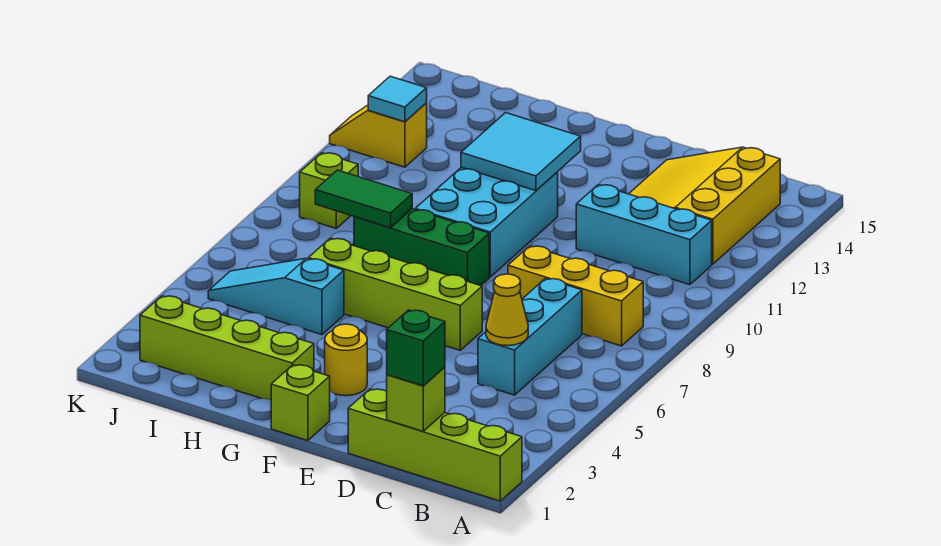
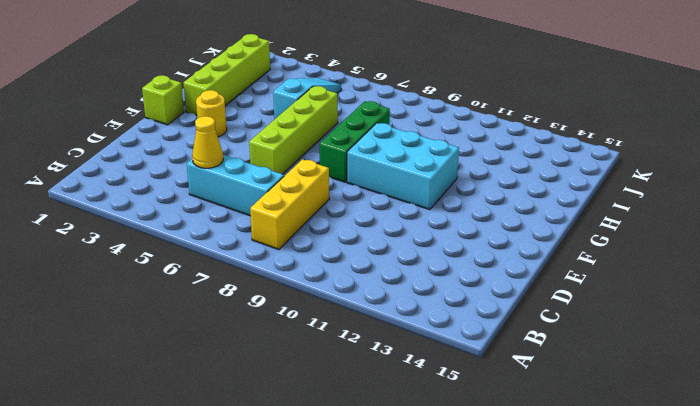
none -> lime brick A1:D1 level 1
none -> cyan brick B11:D11 level 1
none -> yellow slope B12:D14 level 1 top B

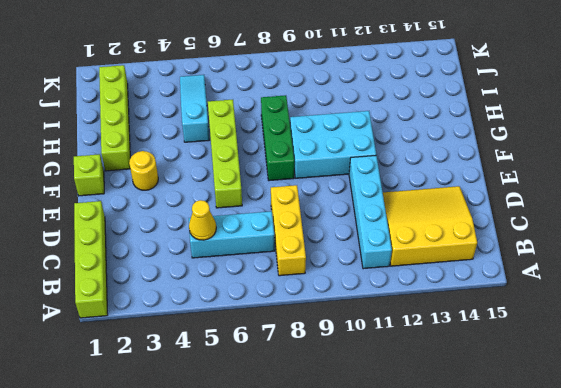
cyan brick B11:E11 level 1 -> cyan brick B11:D11 level 1
none -> lime brick J9 level 1
none -> yellow slope J12:K12 level 1 top J
none -> lime brick C1 level 2

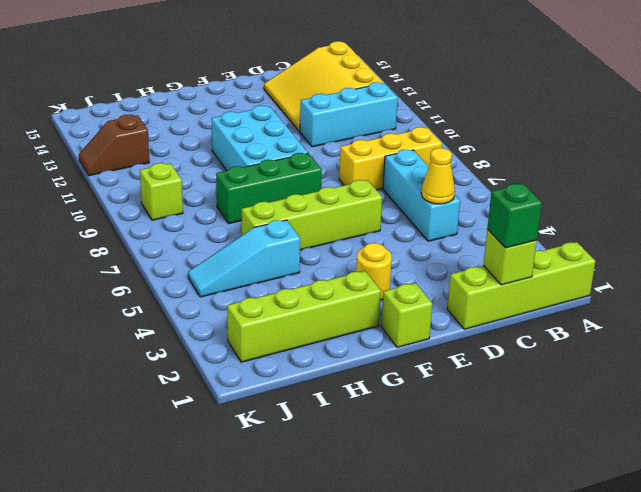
brown slope J12:K12 level 1 top J -> yellow slope J12:K12 level 1 top J
none -> cyan tile F11:G12 level 2
none -> green tile H8:I8 level 2
none -> cyan tile J12 level 2

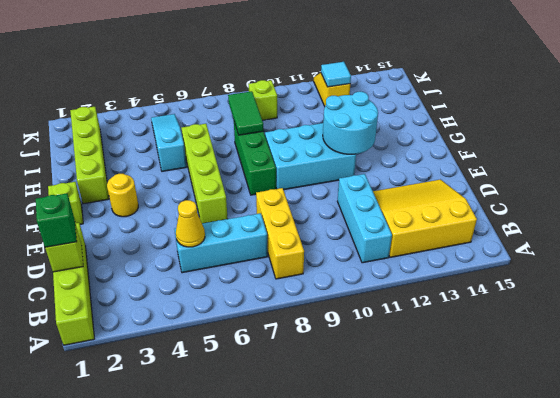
cyan round brick F11:G12 level 2 -> cyan tile F11:G12 level 2

